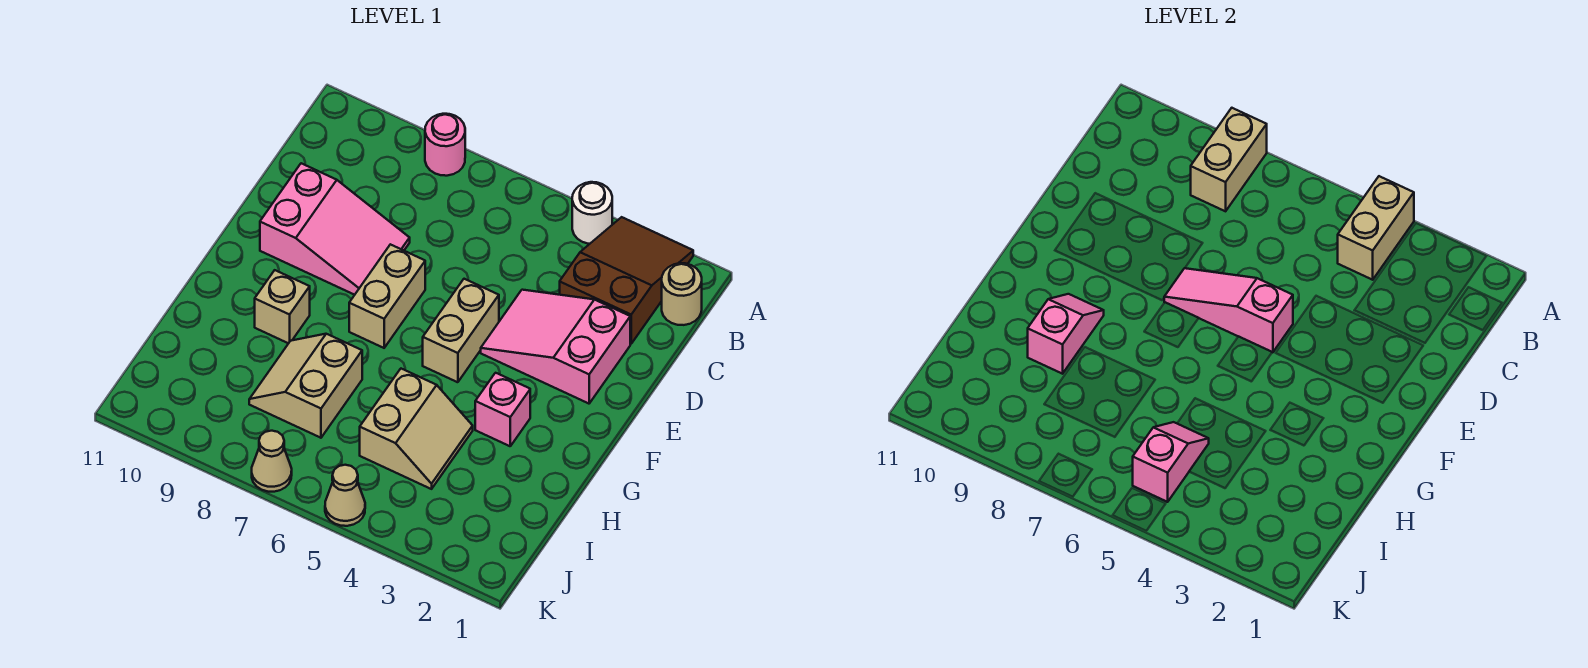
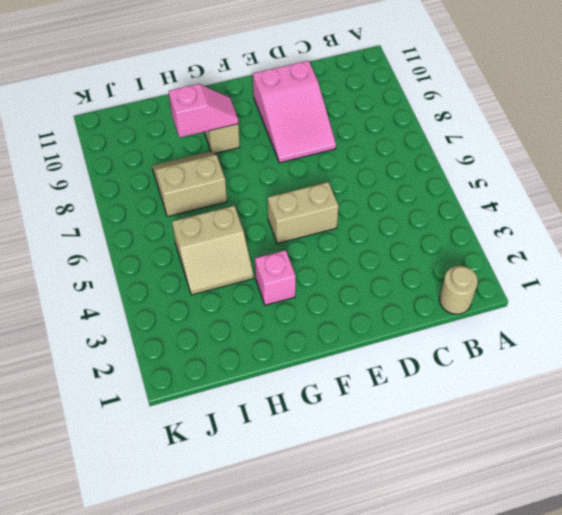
none -> brown slope A2:C3 level 1 top C
none -> white round brick A4 level 1
none -> pink round brick A8 level 1

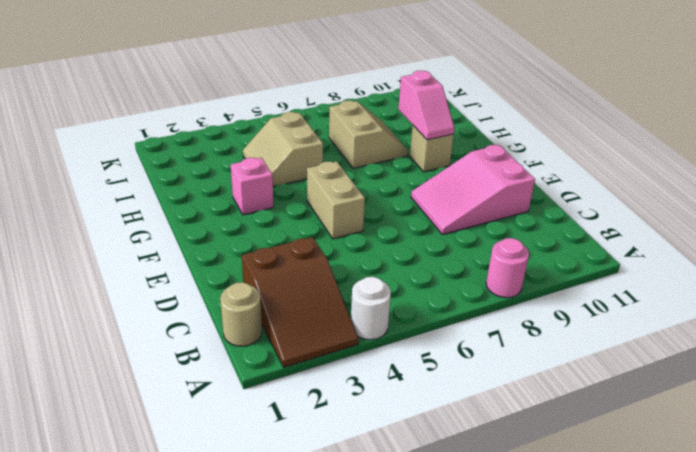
none -> pink slope D2:E4 level 1 top 2
none -> tan brick E7:F7 level 1
none -> tan cone K5 level 1

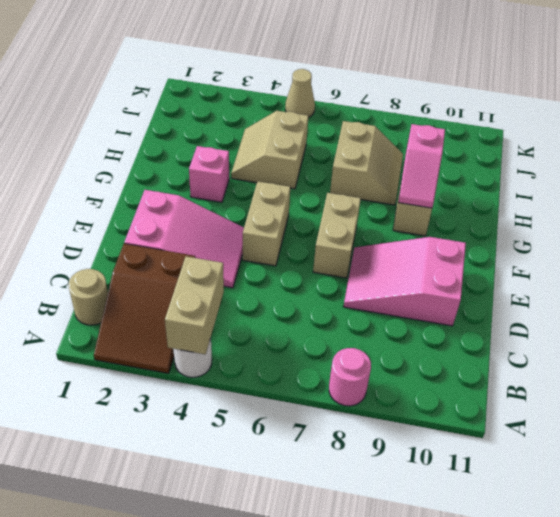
none -> tan cone K7 level 1
none -> tan brick A8:B8 level 2
none -> pink slope E5:E7 level 2 top 5

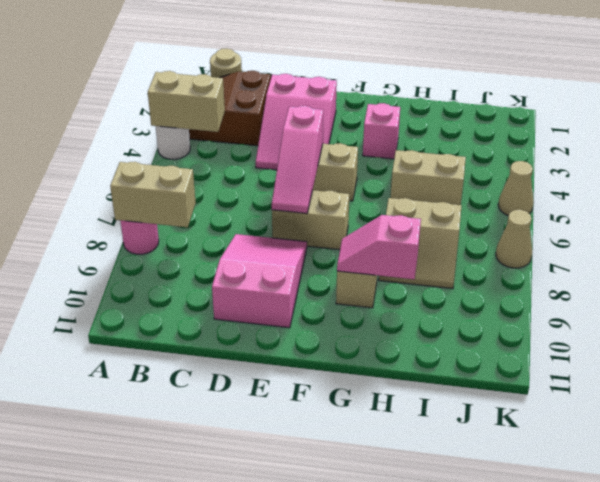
none -> pink slope I5:J5 level 2 top J

